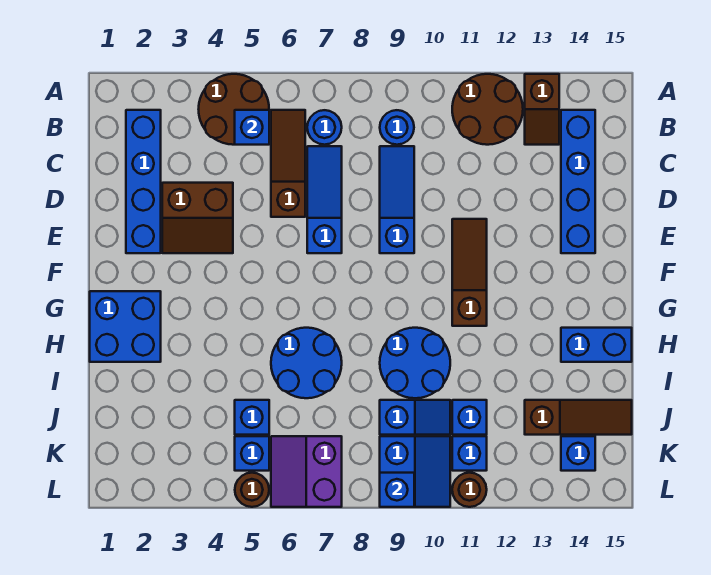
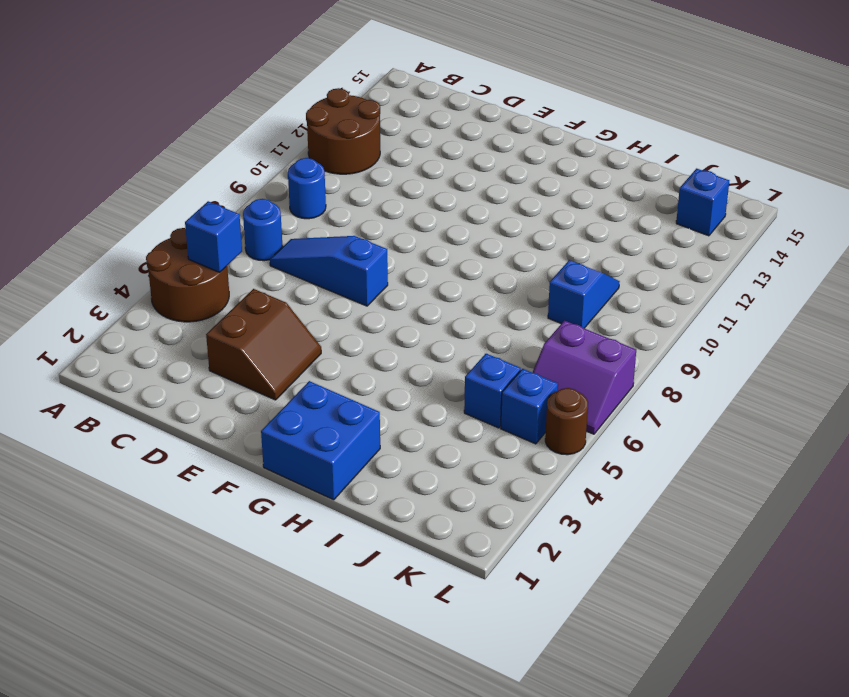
none -> brown slope A13:B13 level 1 top A
none -> blue brick B2:E2 level 1
none -> brown slope B6:D6 level 1 top D

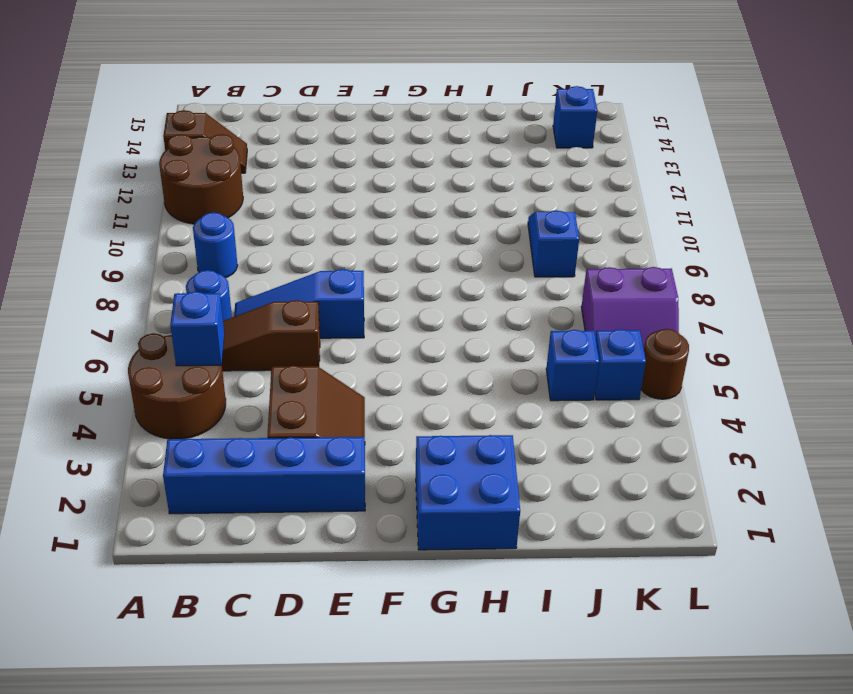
none -> blue brick B14:E14 level 1
none -> blue slope C9:E9 level 1 top E
none -> brown slope E11:G11 level 1 top G

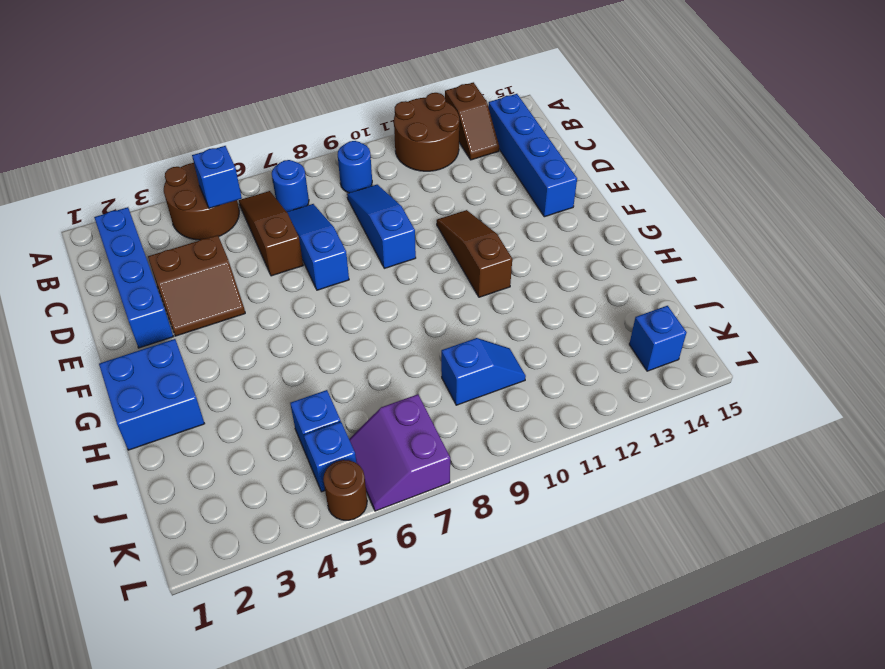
none -> blue round brick H6:I7 level 1
none -> blue round brick H9:I10 level 1
none -> blue brick H14:H15 level 1

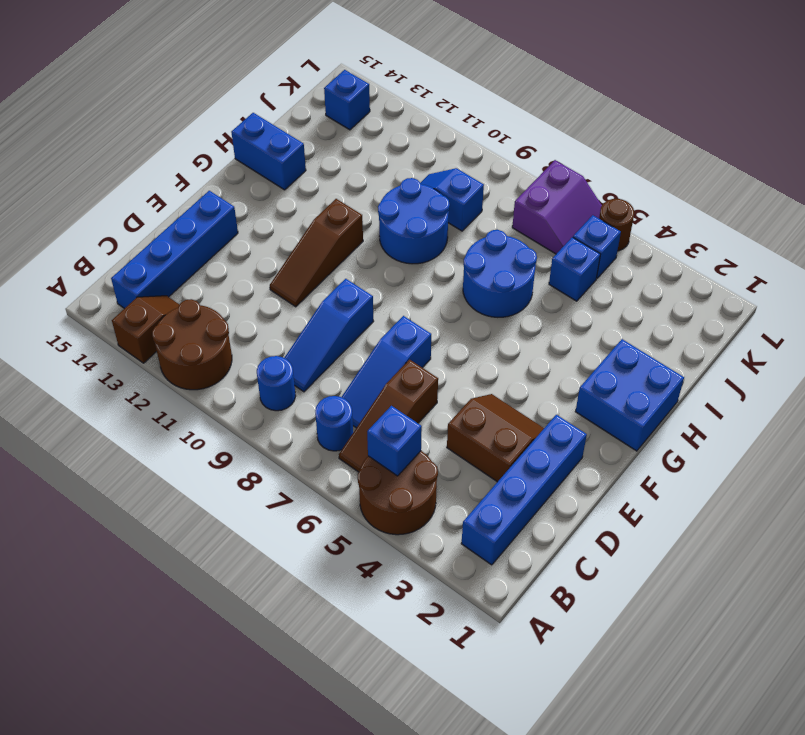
none -> blue brick J11 level 1
none -> brown slope J13:J15 level 1 top 13
none -> blue slope K9:L10 level 1 top 9

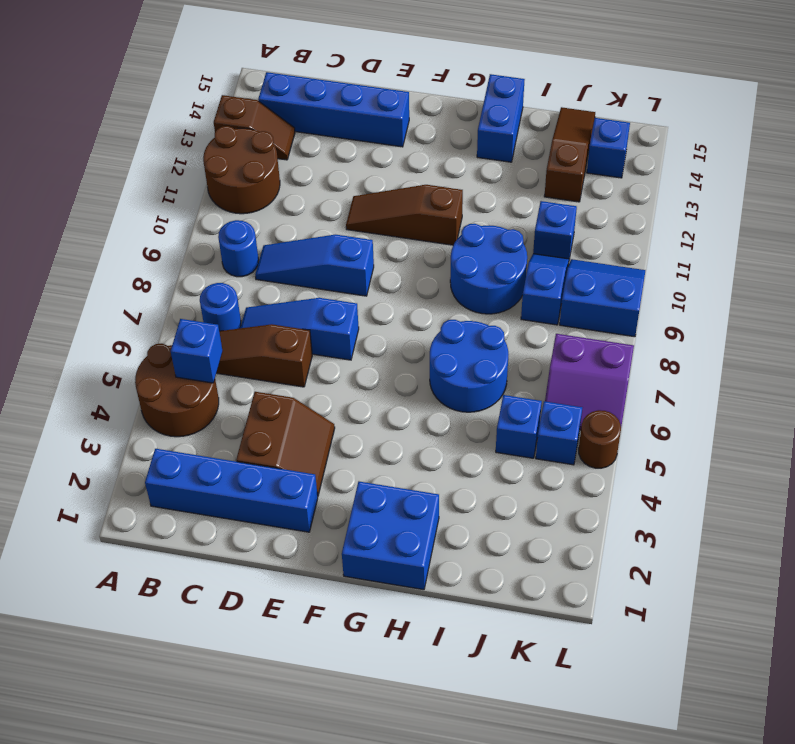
none -> blue brick K11 level 1
none -> brown round brick L11 level 1
none -> blue brick L9 level 2

